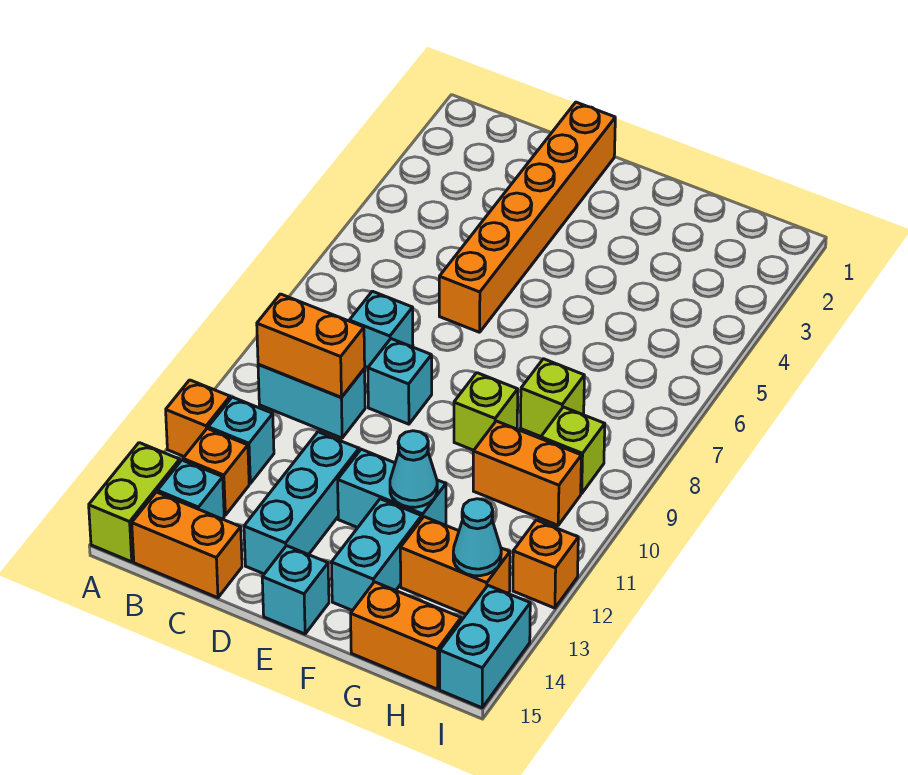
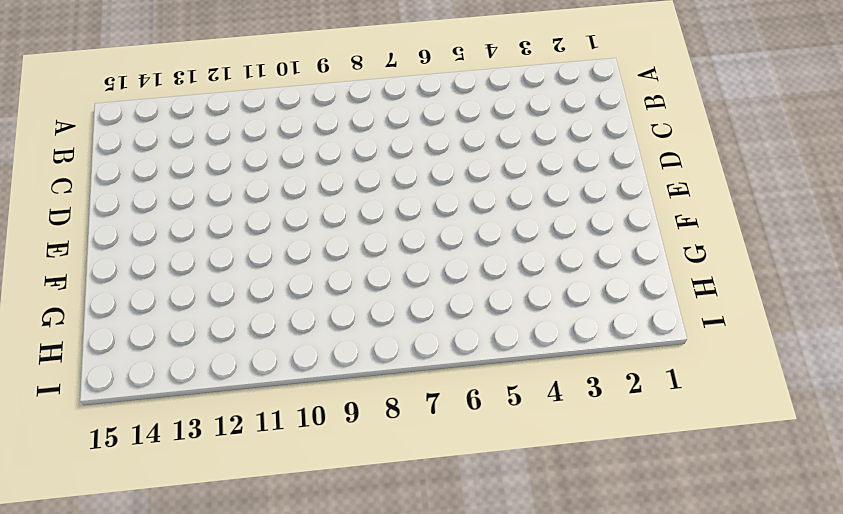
none -> orange brick A12 level 1
none -> lime brick A14:A15 level 1
none -> cyan brick B10:C10 level 1

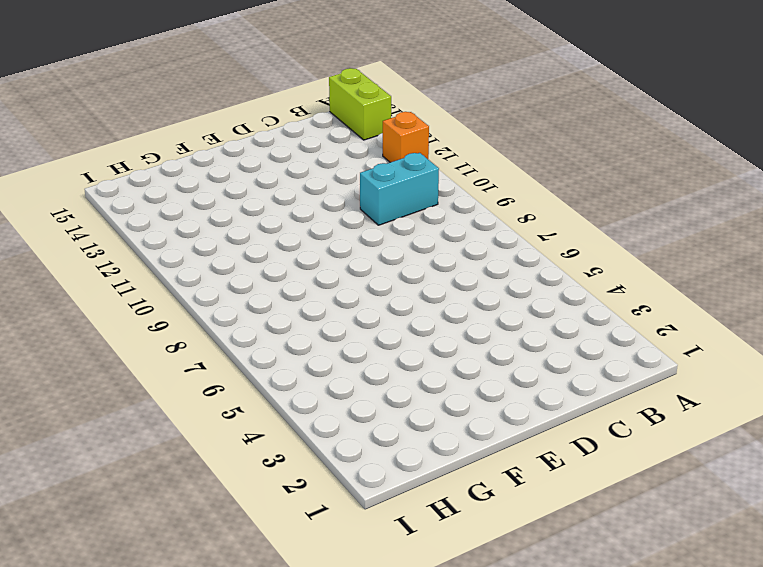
none -> cyan brick B12 level 1
none -> orange brick B13 level 1
none -> cyan brick B14 level 1

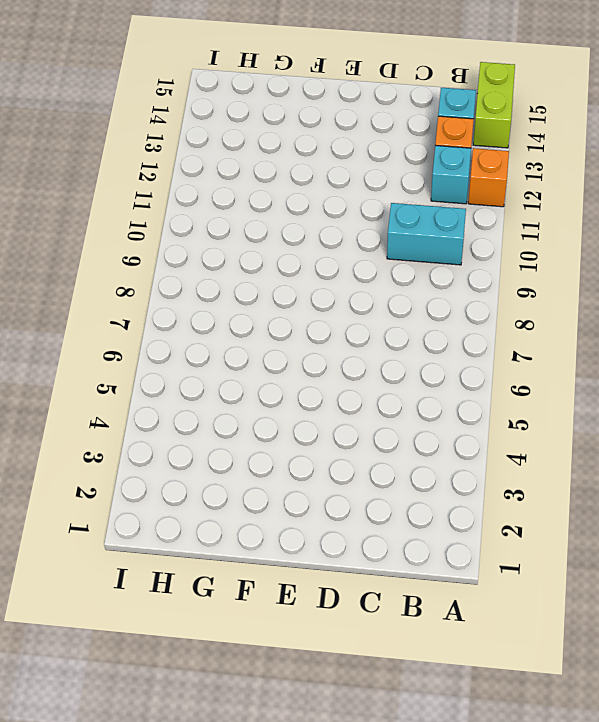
none -> orange brick B15:C15 level 1
none -> cyan brick C8 level 1
none -> orange brick D1:D6 level 1

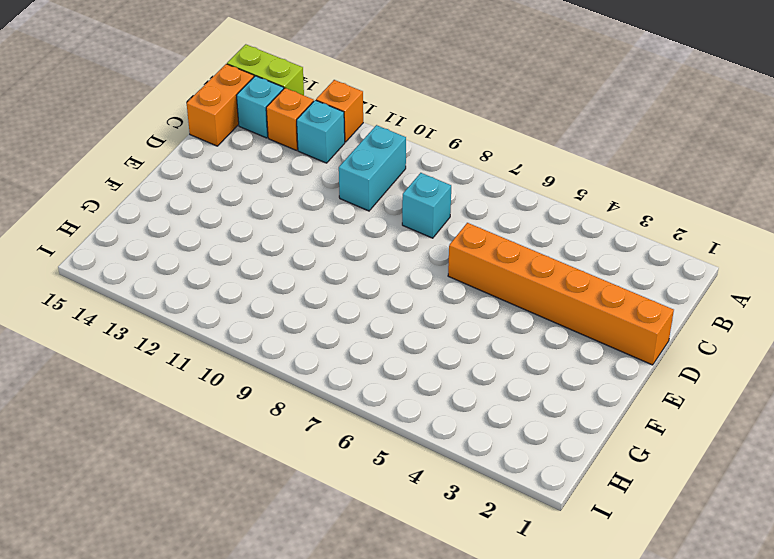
none -> cyan brick D9 level 1
none -> cyan brick D12:D14 level 1
none -> cyan brick E12:F12 level 1

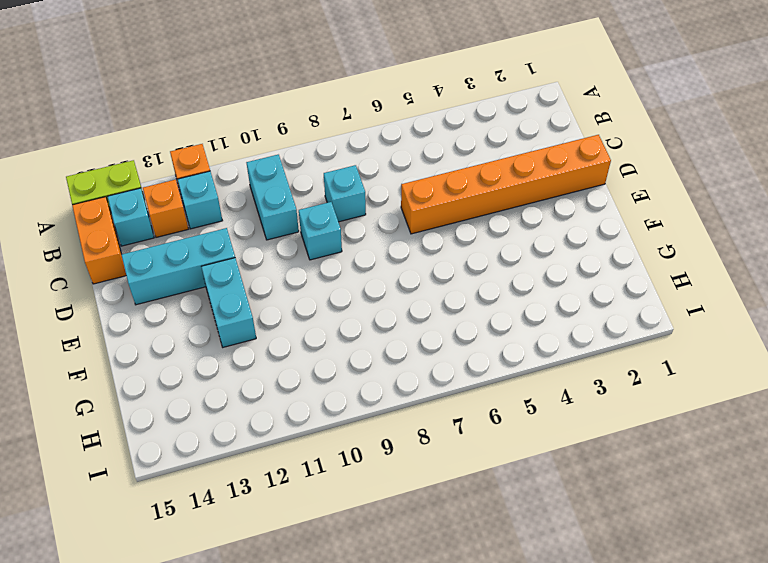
none -> cyan brick E15 level 1
none -> lime brick F9 level 1
none -> cyan brick F13:F14 level 1

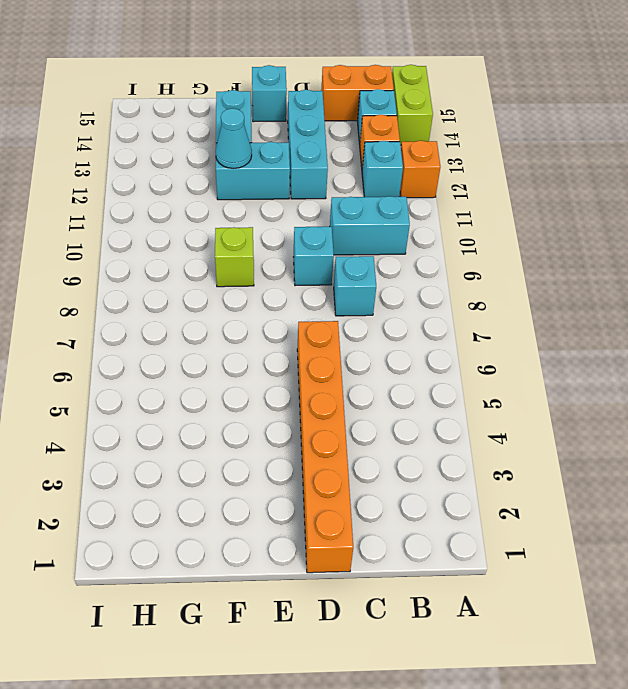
none -> lime brick G8 level 1
none -> orange brick G10:H10 level 1
none -> orange brick G13:H13 level 1

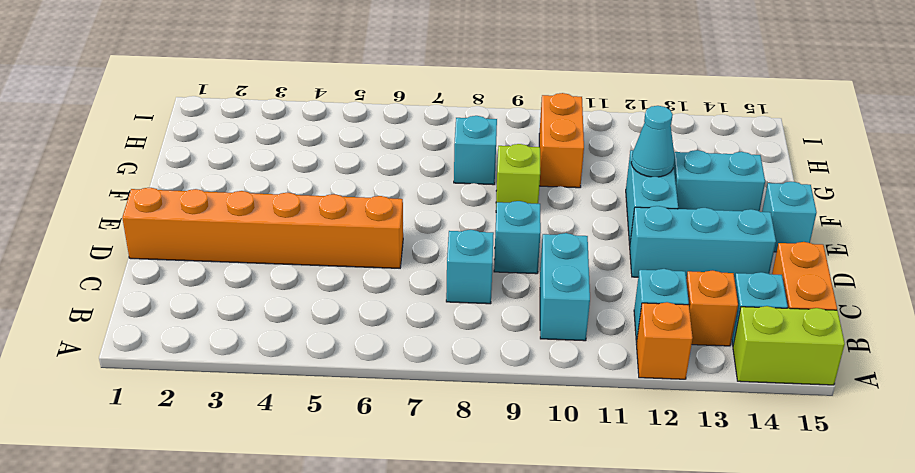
cyan brick G8 level 1 -> lime brick G8 level 1
none -> orange brick G13:H13 level 1
none -> orange brick G15:H15 level 1
none -> lime brick H9 level 1

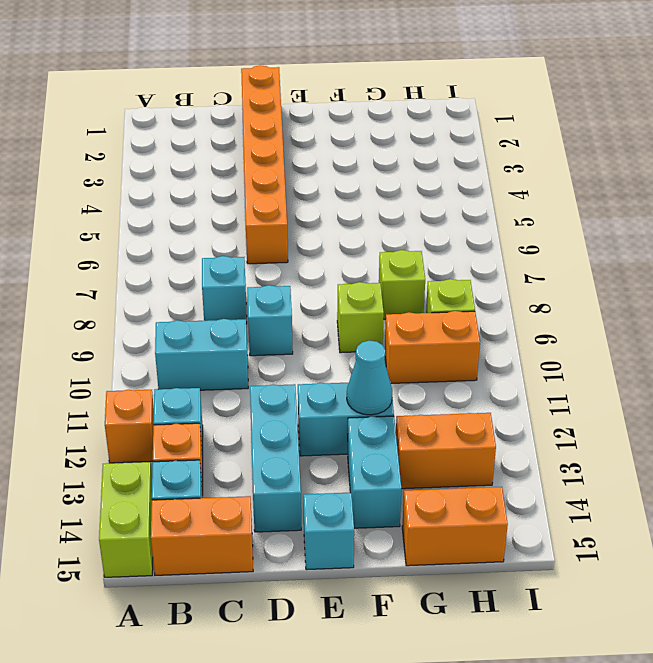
none -> orange brick I12 level 1
none -> cyan brick I14:I15 level 1
none -> orange brick B10:C10 level 2

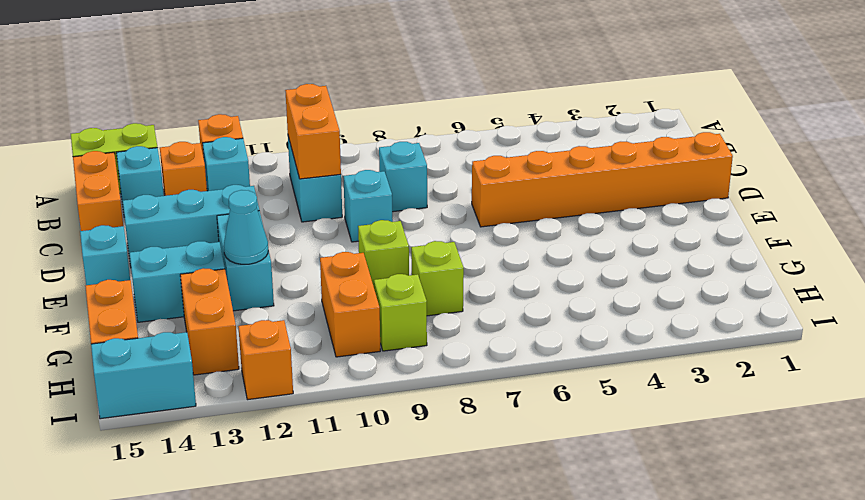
none -> cyan cone H13 level 2

